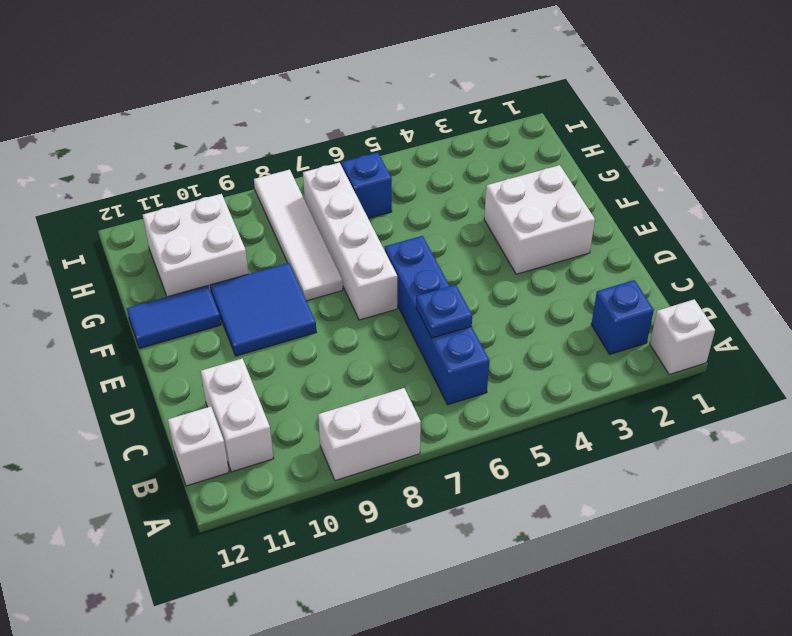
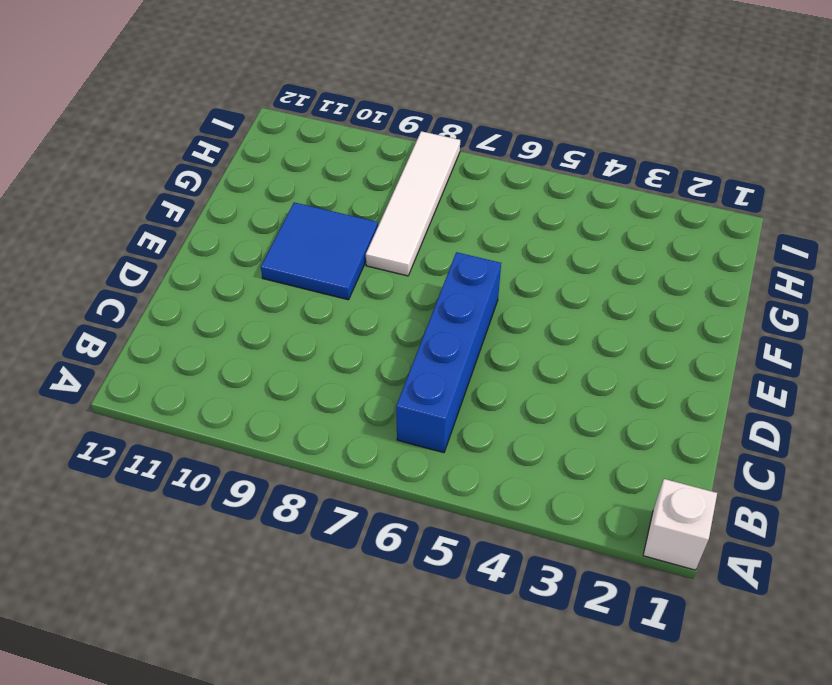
none -> white brick A8:A9 level 1
none -> blue brick B2 level 1
none -> white brick B11:C11 level 1

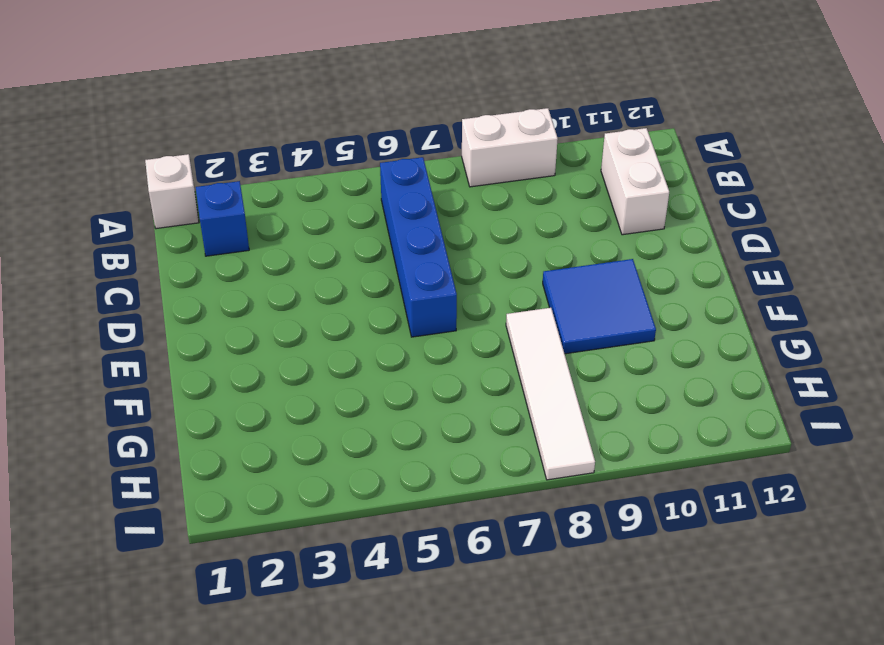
none -> white brick B12 level 1
none -> white brick E2:F3 level 1
none -> white brick E7:H7 level 1

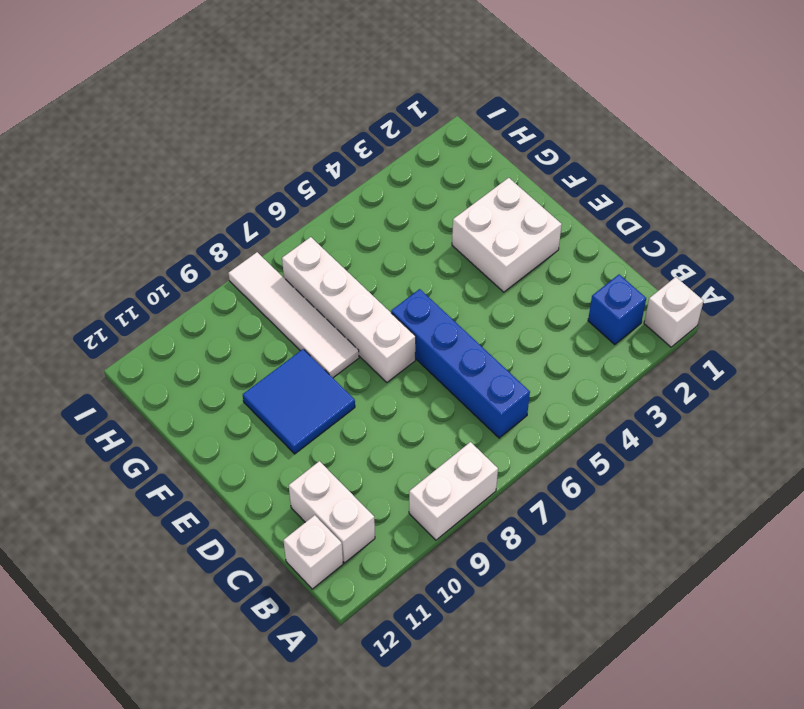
none -> blue tile F11:F12 level 1
none -> white brick G10:H11 level 1
none -> blue brick H6 level 1

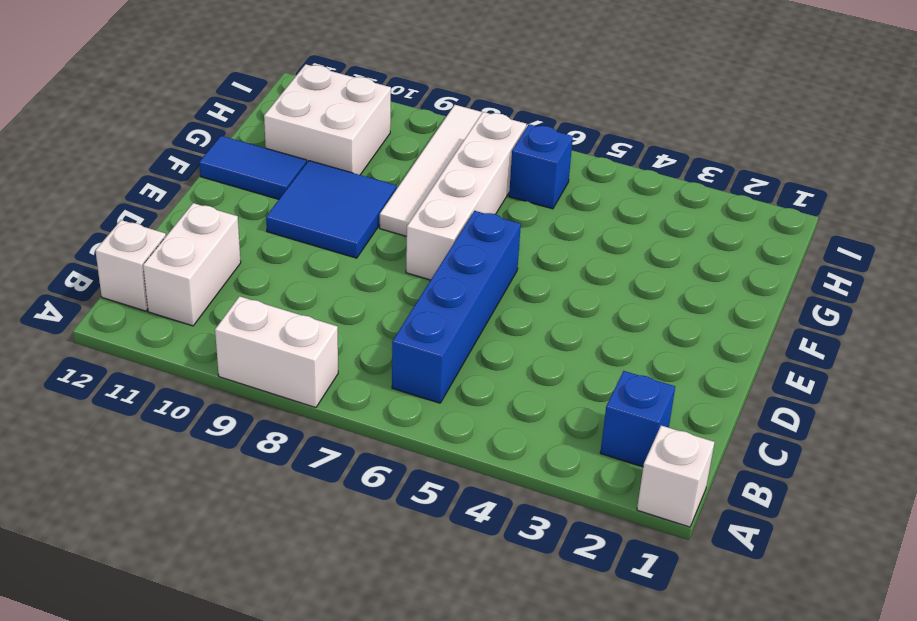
none -> white brick E2:F3 level 1
none -> blue plate C6 level 2

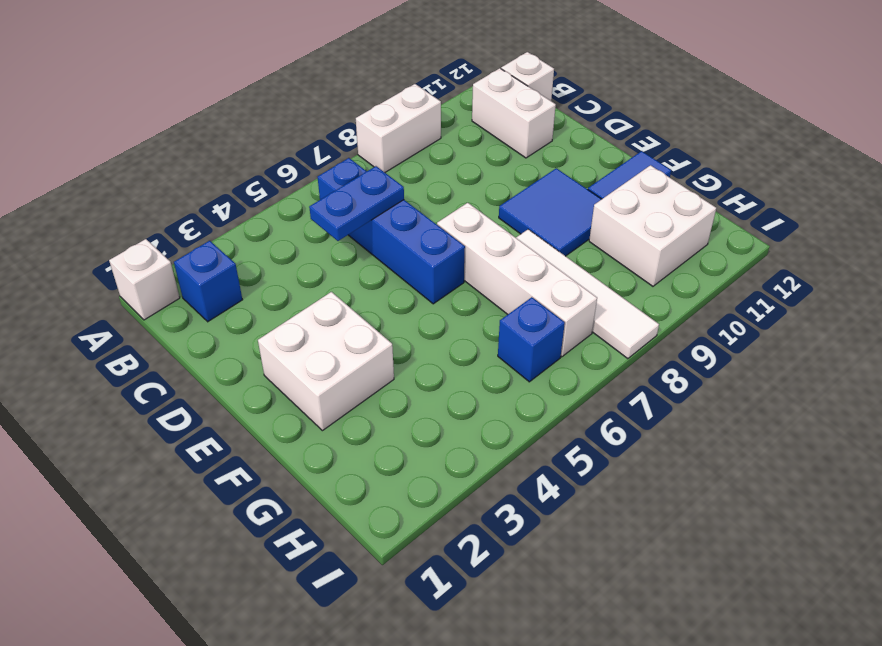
blue plate C5:C6 level 2 -> blue plate C6 level 2

